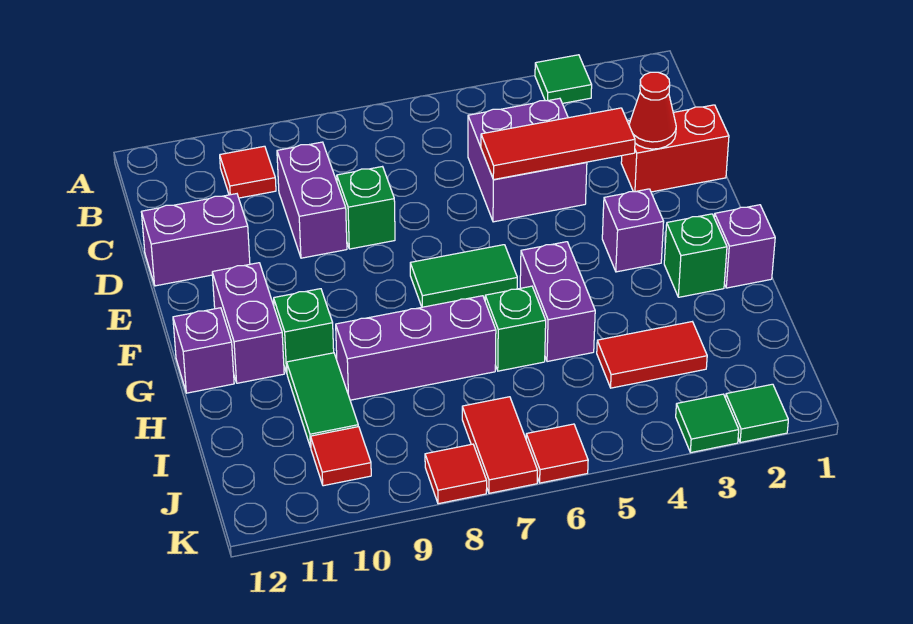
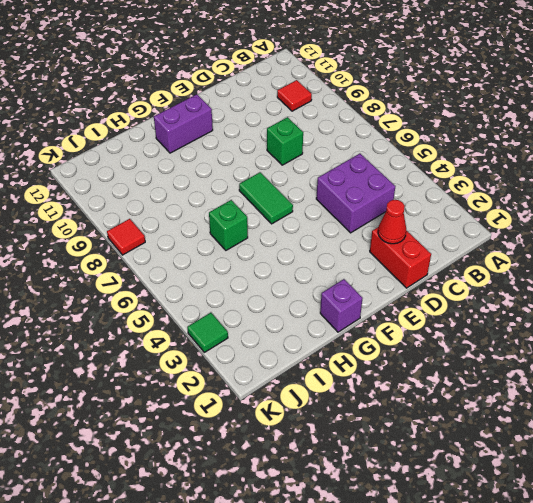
none -> green tile A3 level 1
none -> purple brick C9:D9 level 1
none -> purple brick D11:D12 level 1

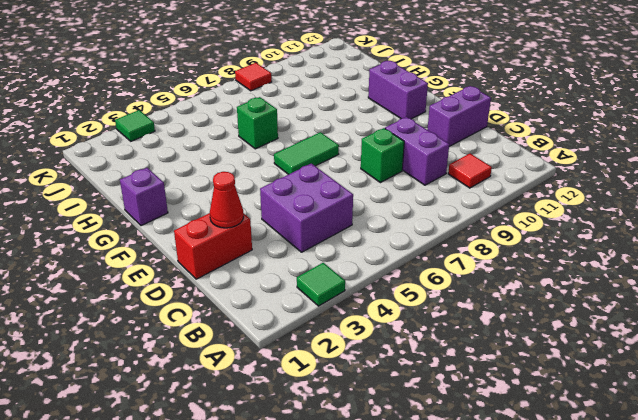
none -> purple brick F3 level 1
none -> green brick G2 level 1
none -> purple brick G5:H5 level 1

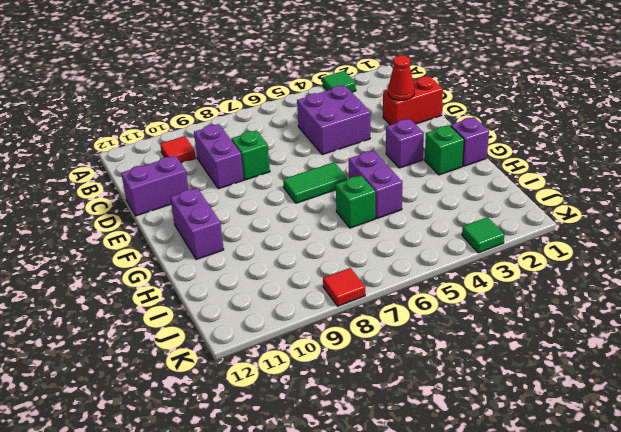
none -> green brick G10 level 1
none -> purple brick G12 level 1
none -> purple brick H7:H9 level 1

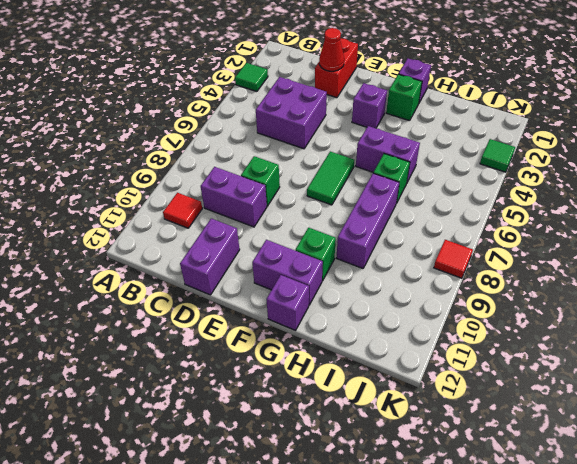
none -> green tile H10:I10 level 1
none -> red tile I3:I4 level 1
none -> red tile J7:K7 level 1

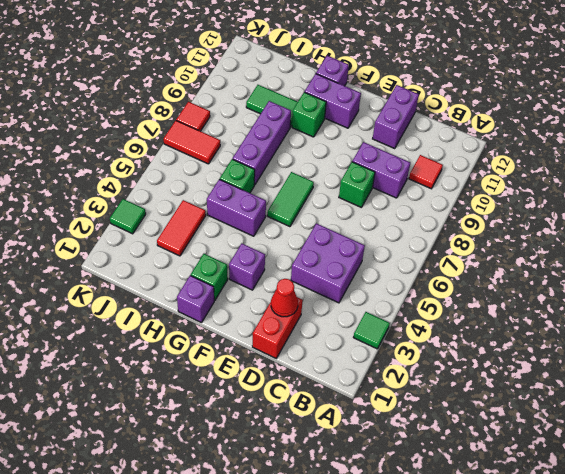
none -> red tile J10 level 1
none -> green tile K2 level 1
none -> red tile K6 level 1

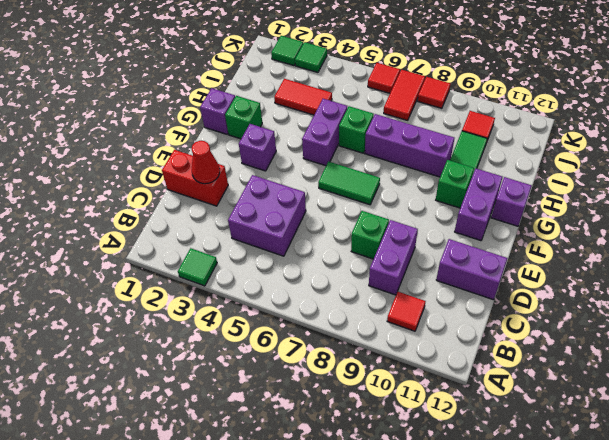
none -> red tile D3:D5 level 2

